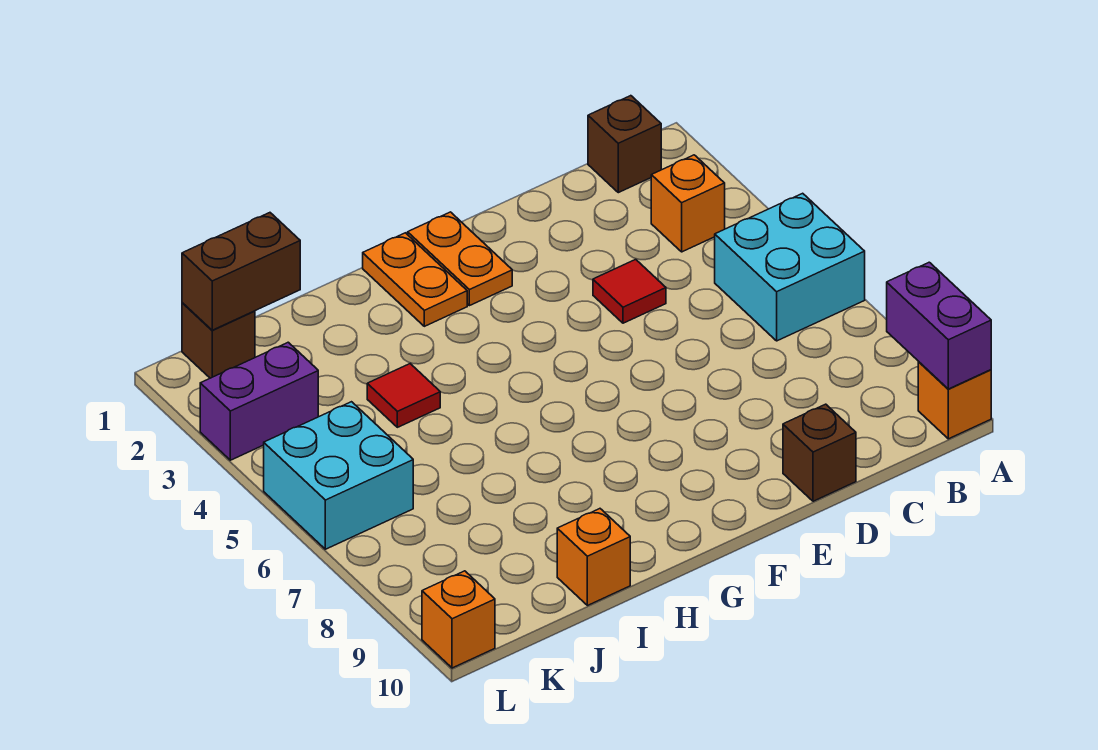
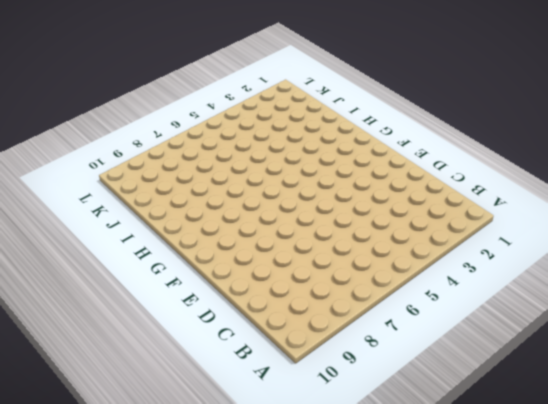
none -> cyan brick A5:B6 level 1
none -> orange brick A10 level 1
none -> brown brick B1 level 1

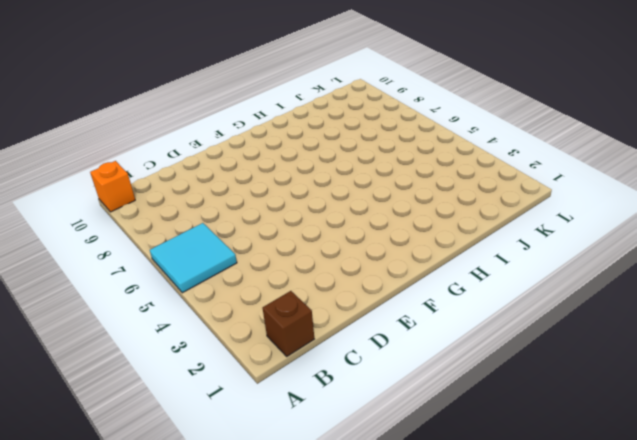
cyan tile A5:B6 level 1 -> cyan brick A5:B6 level 1
none -> orange brick B3 level 1
none -> red tile D4 level 1
none -> brown brick D10 level 1

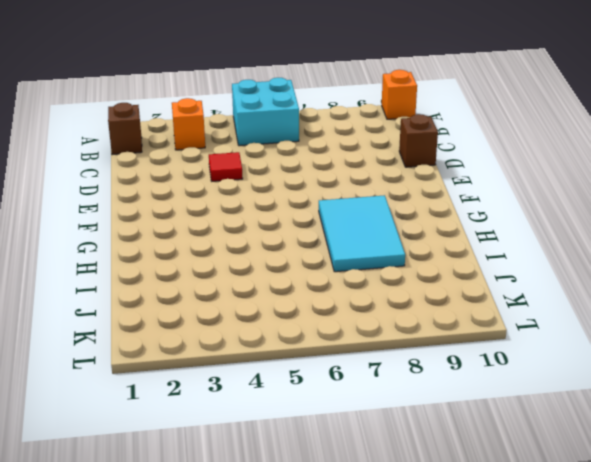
cyan tile G7:I8 level 1 -> none
none -> orange plate F1:F2 level 1
none -> orange plate G1:G2 level 1
none -> red tile I4 level 1

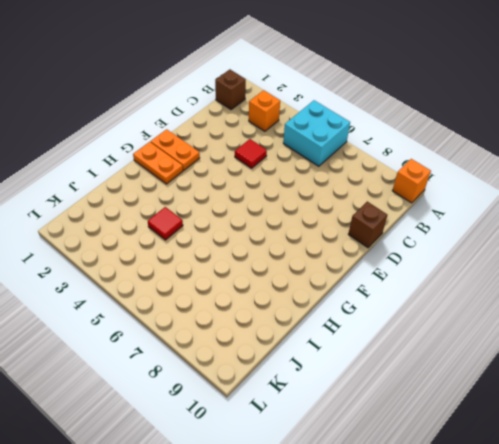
none -> orange brick I10 level 1
none -> brown brick K1 level 1
none -> purple brick K3:L3 level 1

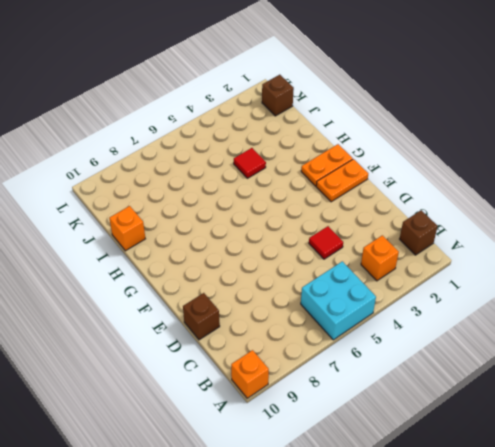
none -> purple brick K3:L3 level 1
none -> cyan brick K5:L6 level 1
none -> orange brick L10 level 1

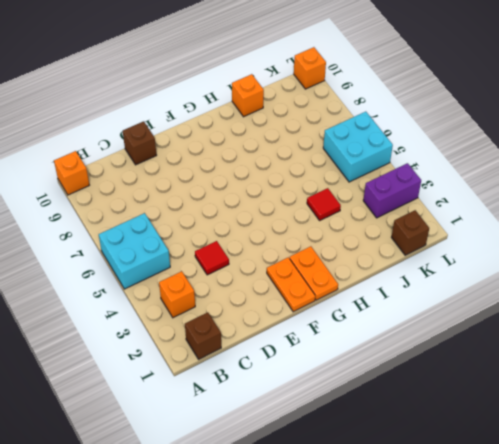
none -> purple brick A9:A10 level 2
none -> brown brick J1:K1 level 2

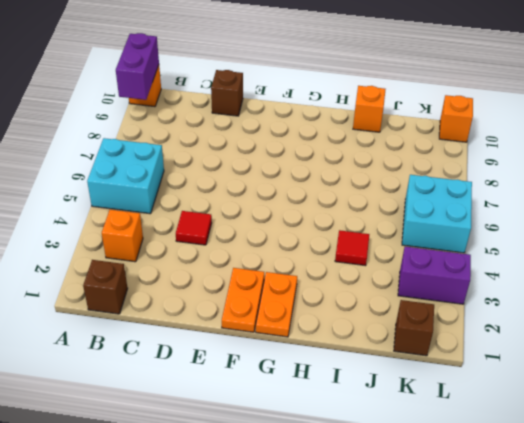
none -> brown brick J1:K1 level 2

